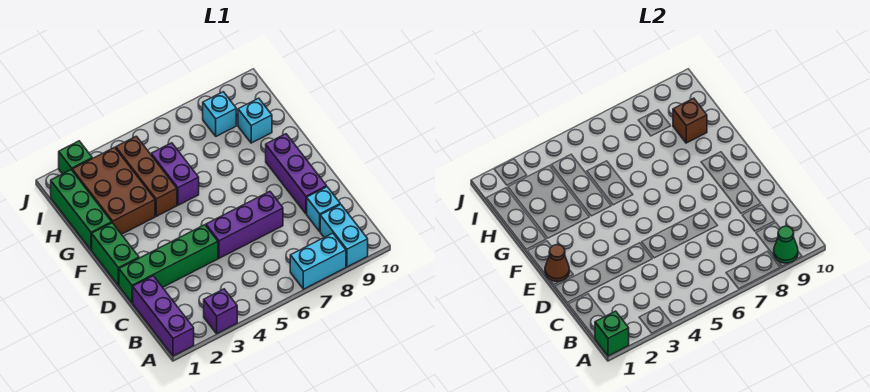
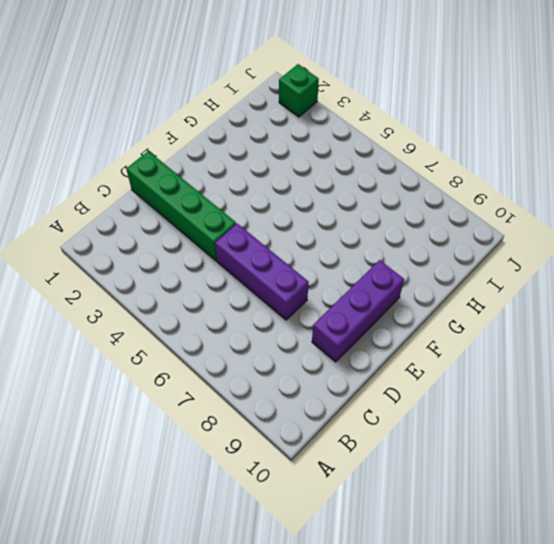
none -> purple brick A1:C1 level 1
none -> purple brick A3 level 1
none -> cyan brick A7:A8 level 1

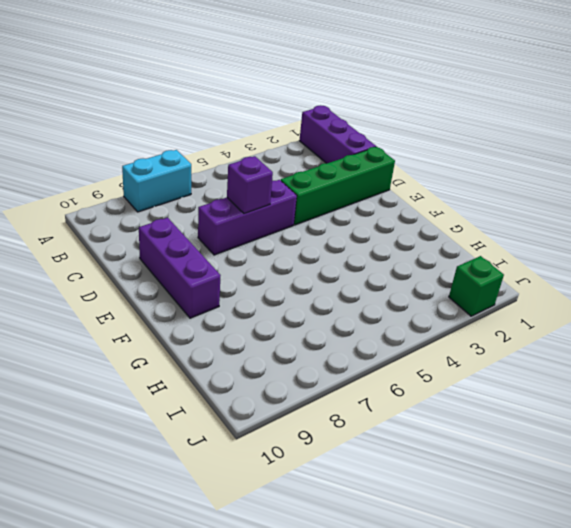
purple brick D6 level 2 -> purple brick A3 level 1
none -> cyan brick A9:B9 level 1
none -> cyan brick C9 level 1
none -> green brick E1:F1 level 1

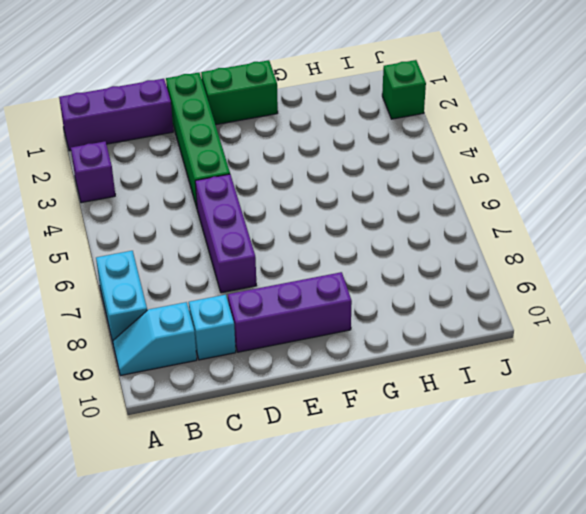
cyan slope A9:B9 level 1 top B -> cyan brick A9:B9 level 1
none -> green brick G1:I1 level 1
none -> brown brick G2:I3 level 1
none -> brown brick G4:I4 level 1

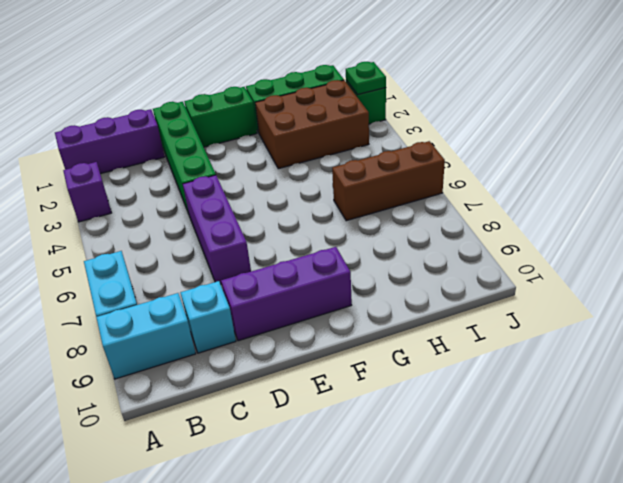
brown brick H6:J6 level 1 -> brown brick G4:I4 level 1
green plate J2 level 2 -> none
none -> purple brick G5:H5 level 1
none -> cyan brick H9 level 1
none -> cyan brick I8 level 1

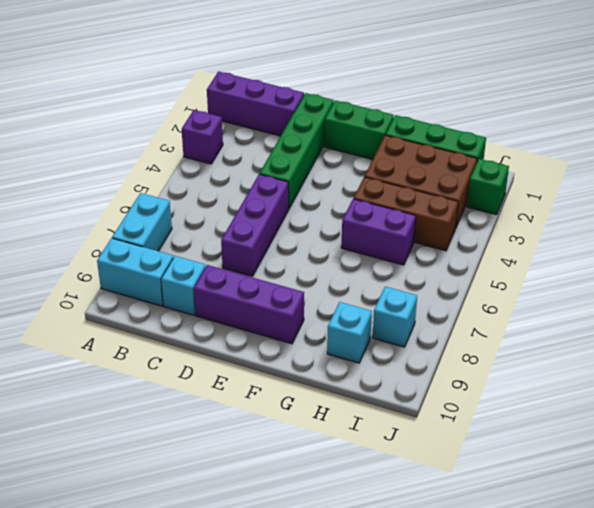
none -> green brick A1 level 2
none -> green cone A9 level 2
none -> brown cone E1 level 2

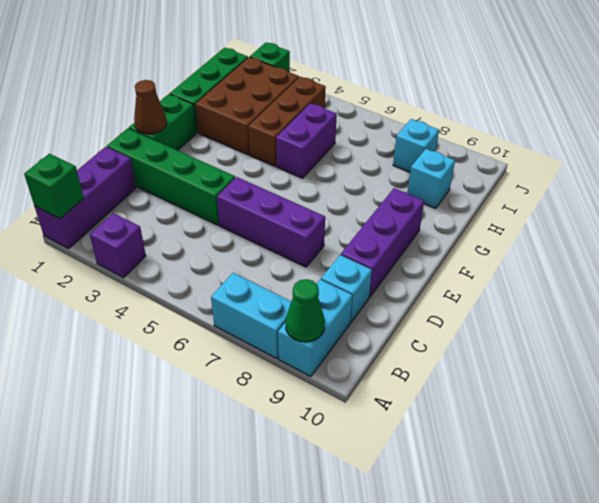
none -> brown brick H9 level 2

